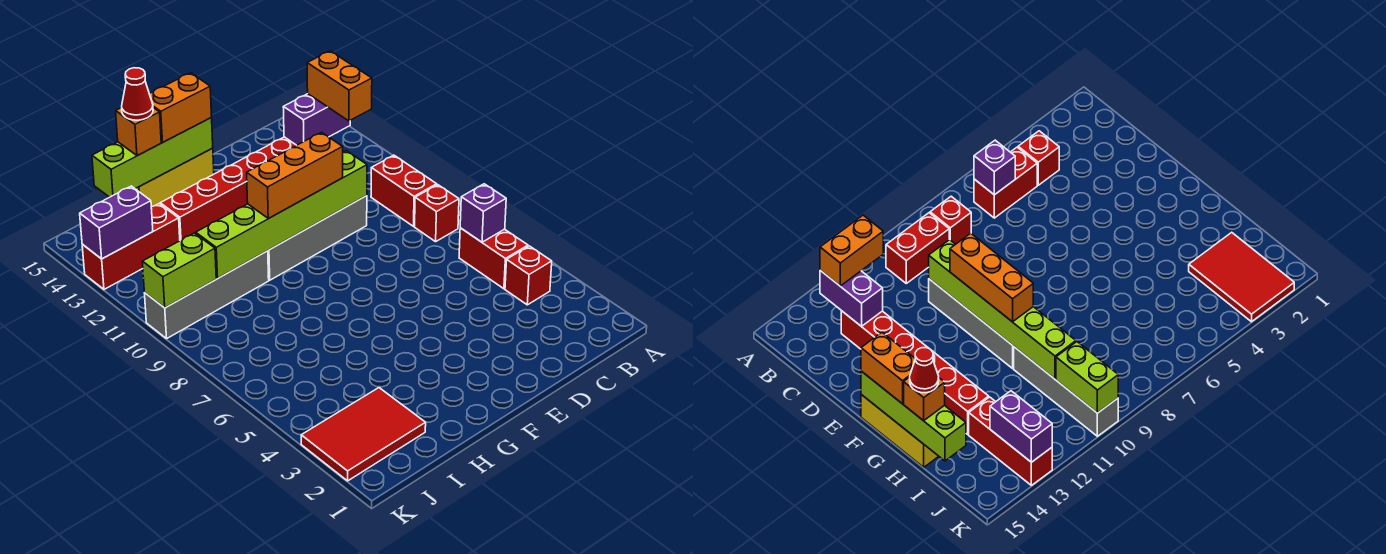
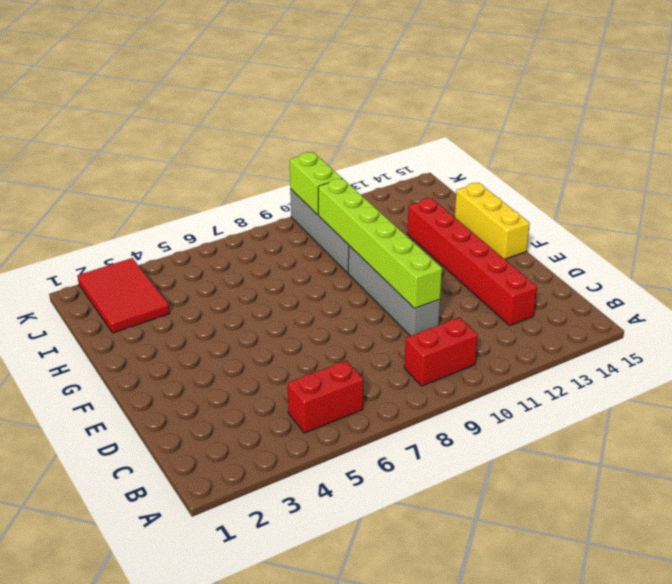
none -> red brick B4 level 1
none -> red brick B8 level 1
none -> red brick I13:K13 level 1

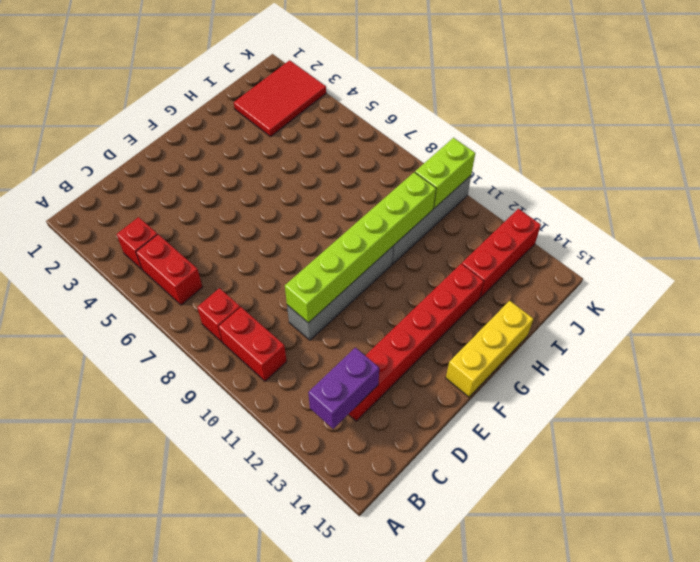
none -> purple brick B6 level 2
none -> lime brick F15:I15 level 2
none -> purple brick J13:K13 level 2

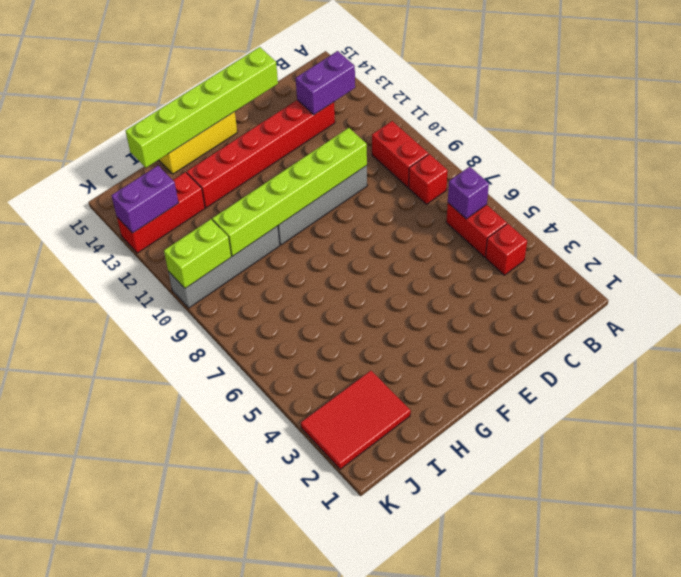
lime brick D15:I15 level 2 -> lime brick F15:I15 level 2
none -> orange brick B12:B13 level 3
none -> orange brick E10:G10 level 3
none -> orange brick F15:G15 level 3

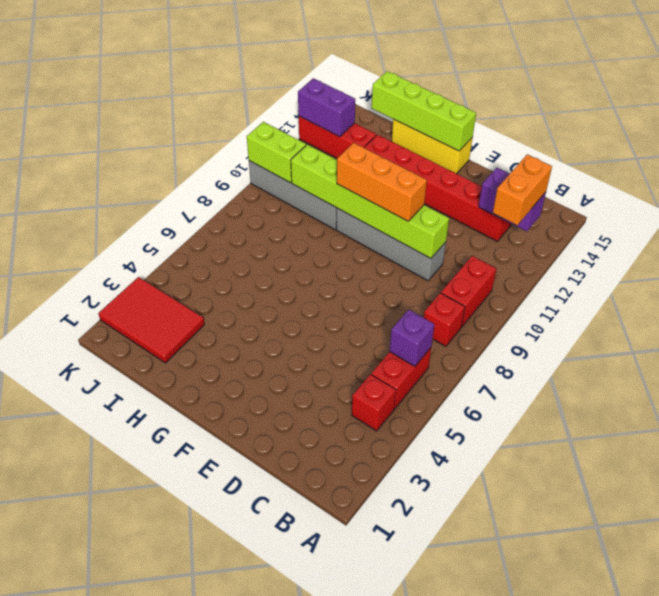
none -> orange brick F15:G15 level 3
none -> orange brick H15 level 3
none -> red cone H15 level 4

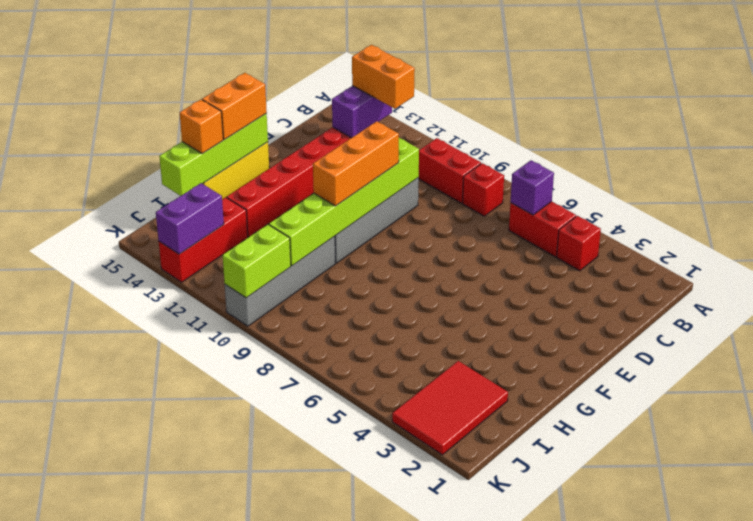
none -> red cone H15 level 4

